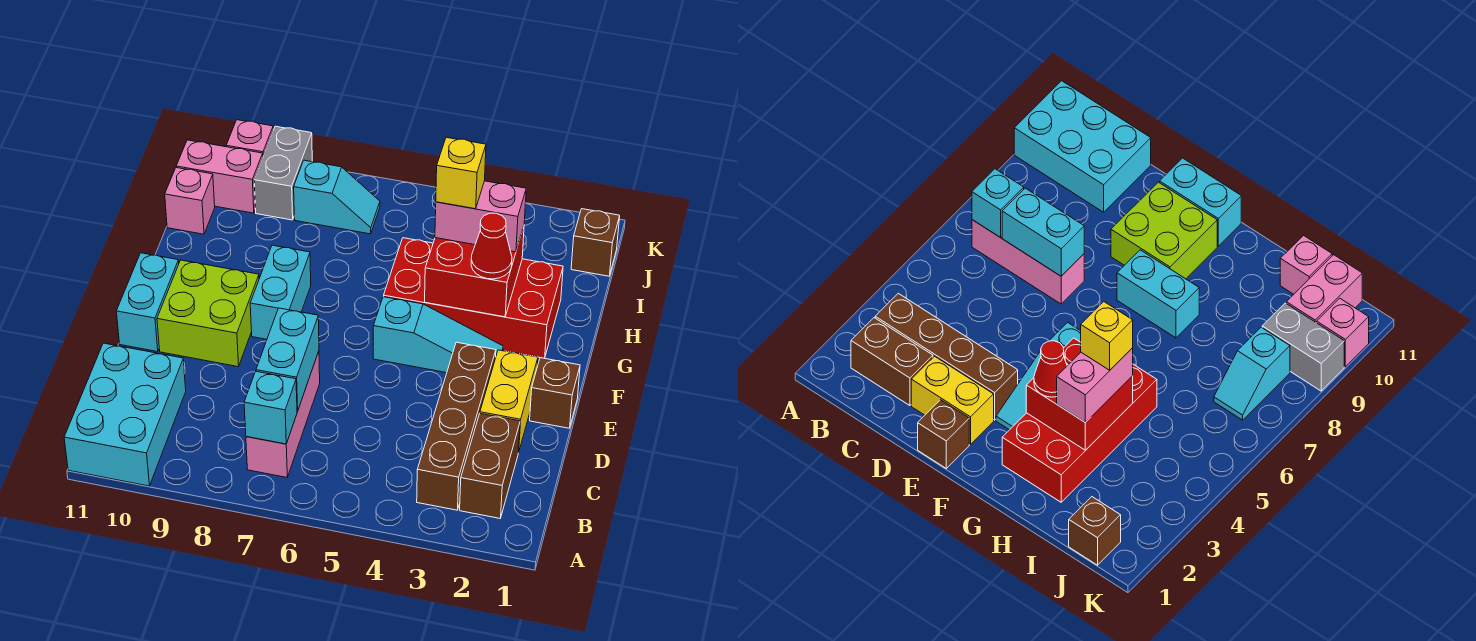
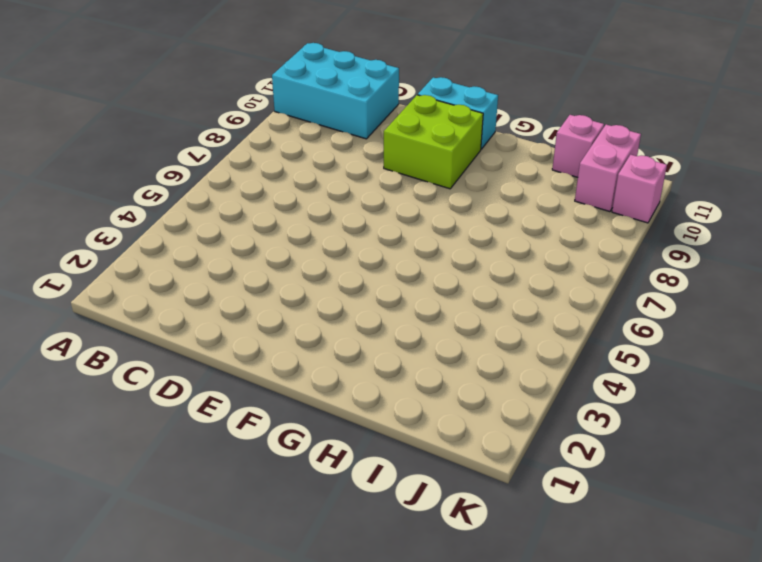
none -> brown brick B2:C2 level 1
none -> brown brick B3:E3 level 1
none -> pink brick B7:D7 level 1

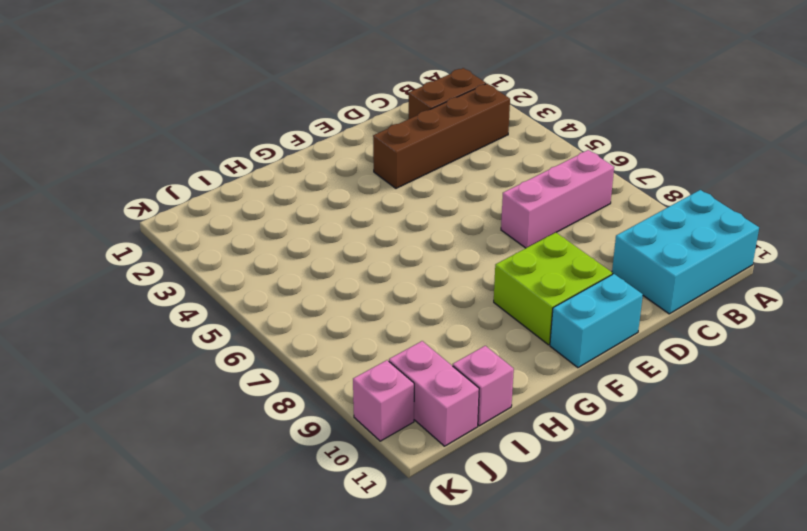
none -> yellow brick D2:E2 level 1
none -> brown brick E1 level 1
none -> cyan slope F3:F5 level 1 top 5

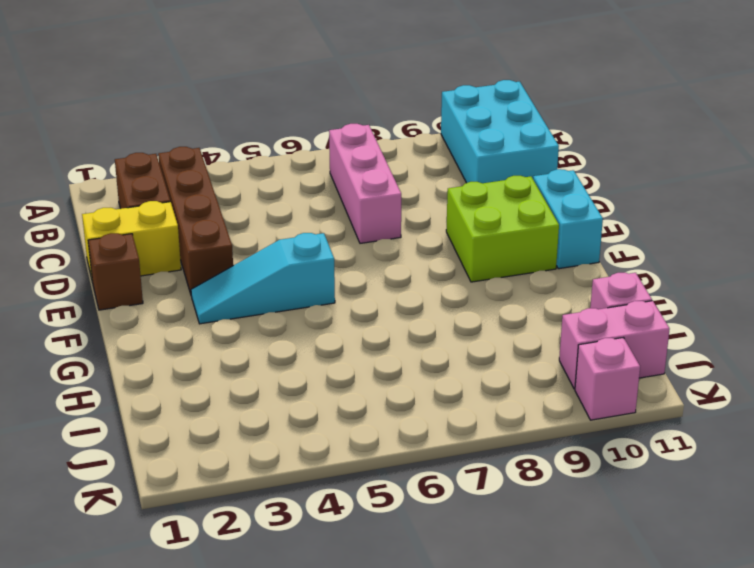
yellow brick D1:D2 level 1 -> yellow brick D2:E2 level 1
none -> cyan brick F8:G8 level 1
none -> red brick G2:H5 level 1
none -> brown brick J1 level 1

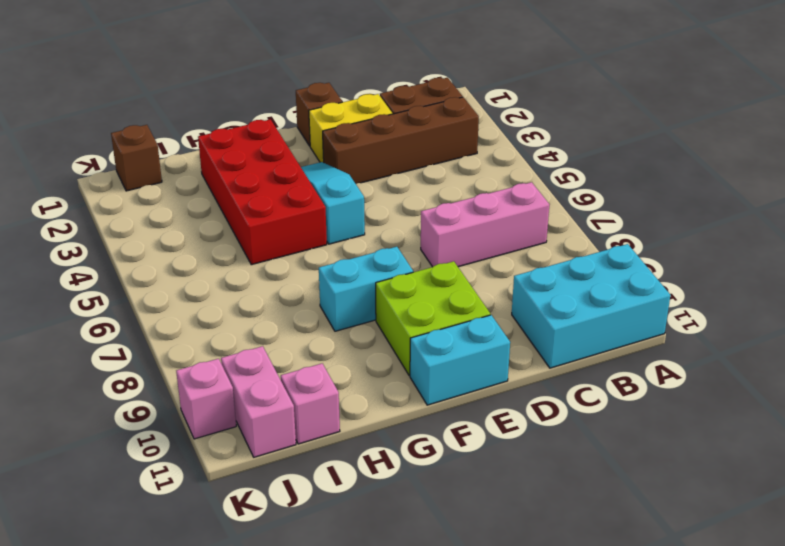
none -> cyan slope J7:J8 level 1 top 8
none -> grey brick J9:K9 level 1
none -> cyan brick B7 level 2

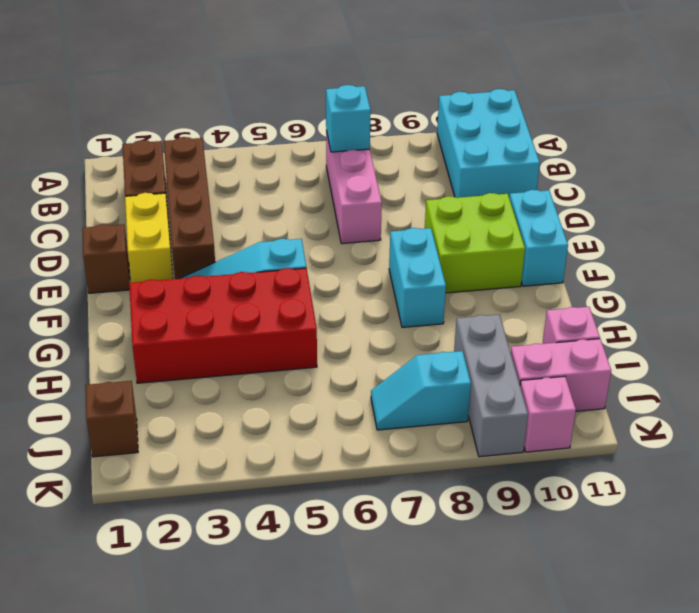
grey brick I9:K9 level 1 -> grey brick J9:K9 level 1
none -> cyan brick C7:D7 level 2
none -> red brick G3:H4 level 2
none -> red cone G3 level 3

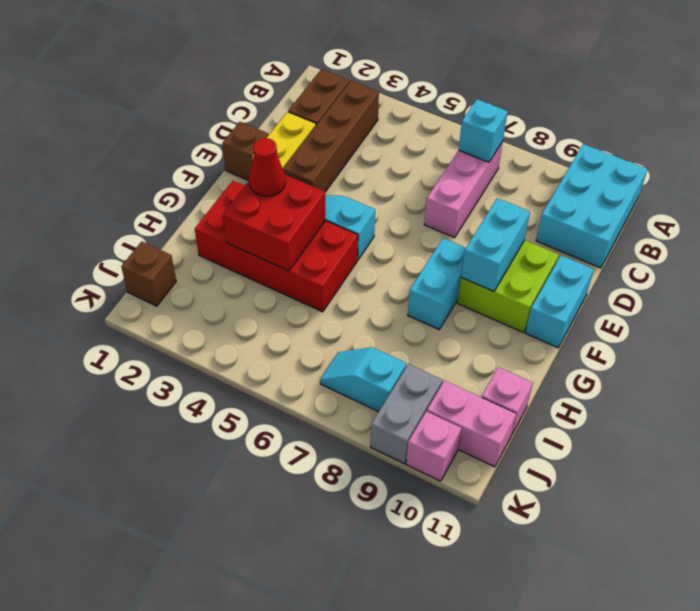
cyan brick E9:F9 level 2 -> cyan brick C7:D7 level 2
none -> pink brick H3:H4 level 3
none -> yellow brick H4 level 4

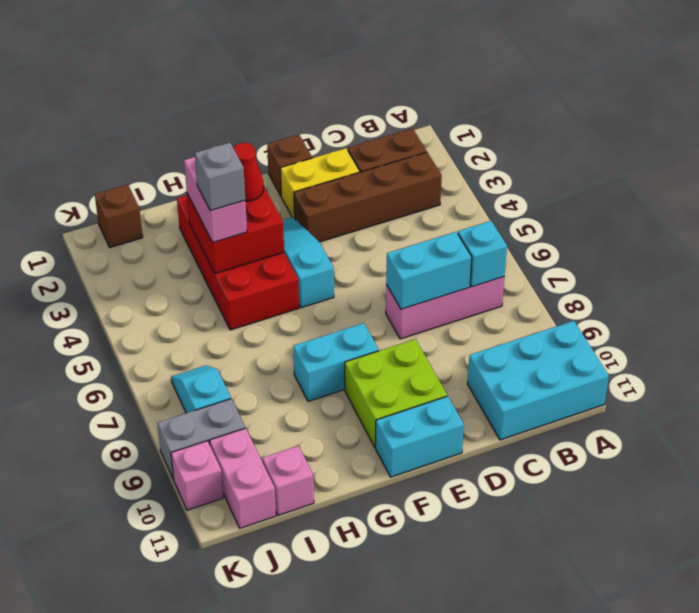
grey brick H4 level 4 -> yellow brick H4 level 4

